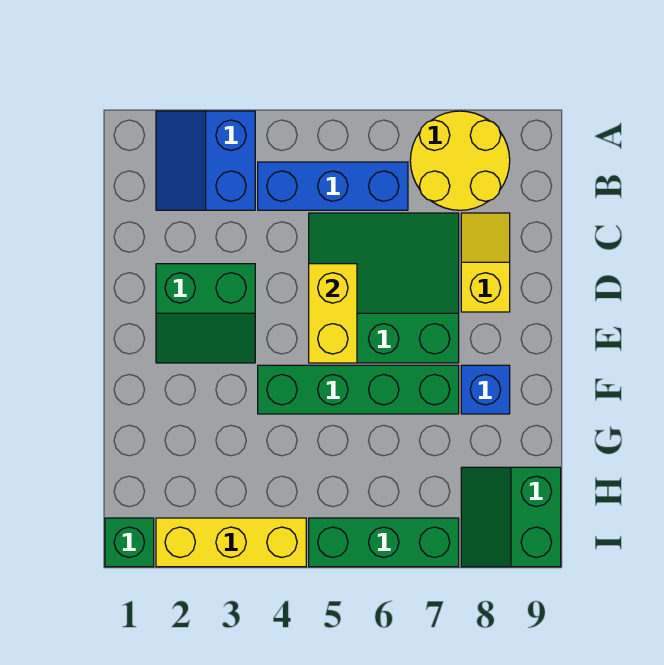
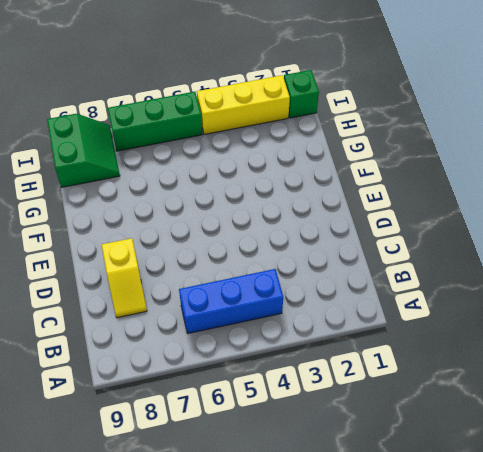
none -> blue slope A2:B3 level 1 top 3
none -> yellow round brick A7:B8 level 1
none -> green slope C5:E7 level 1 top E

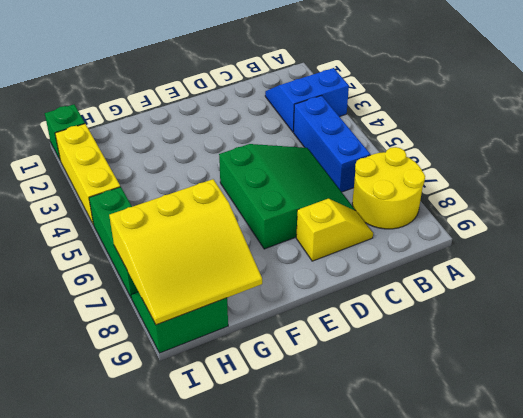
yellow slope G7:I9 level 2 top 7 -> none
none -> green slope D2:E3 level 1 top D
none -> green brick F4:F7 level 1
none -> blue brick F8 level 1

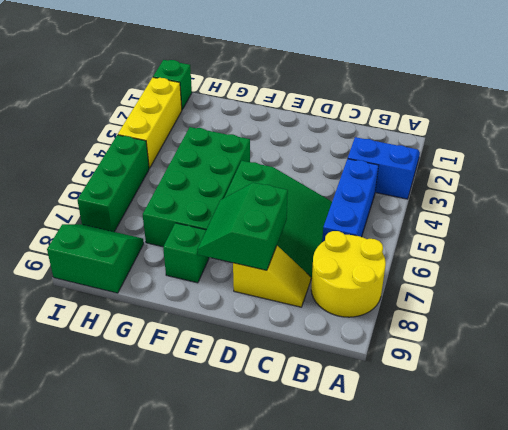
green slope D7:E8 level 2 top D -> green slope D2:E3 level 1 top D
green brick F4:G7 level 1 -> green brick F4:F7 level 1
green brick F8 level 1 -> blue brick F8 level 1
none -> yellow brick D5:E5 level 2

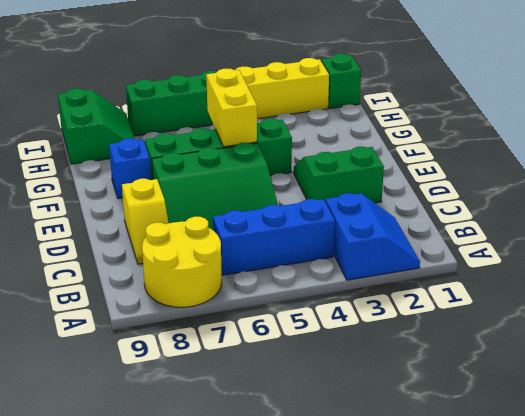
yellow brick F5:G5 level 2 -> yellow brick D5:E5 level 2

